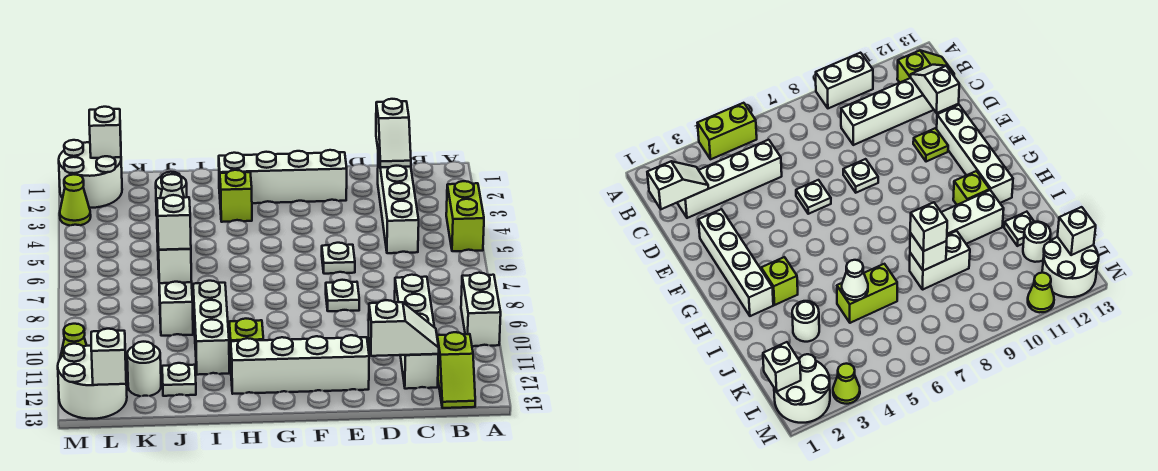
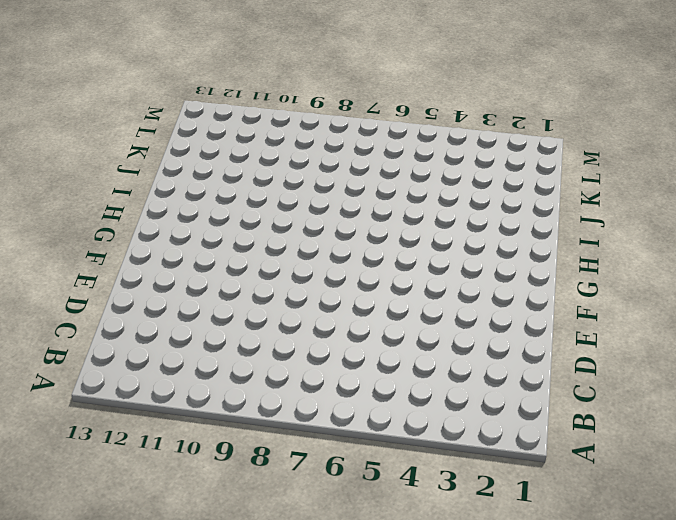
none -> lime brick A4:A5 level 1
none -> white brick A9:A10 level 1
none -> lime slope B12:B13 level 1 top 12

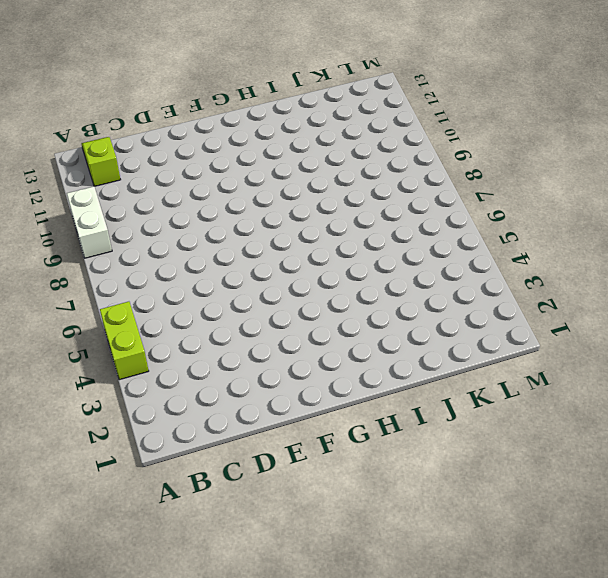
none -> white brick C2:C5 level 1
none -> white brick C9:C12 level 1
none -> white brick E2:H2 level 1

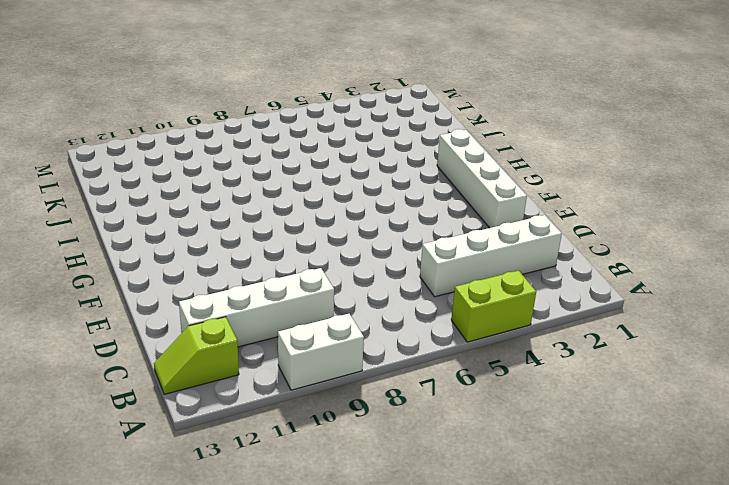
none -> white plate E6 level 1
none -> white plate E8 level 1
none -> lime plate E11 level 1

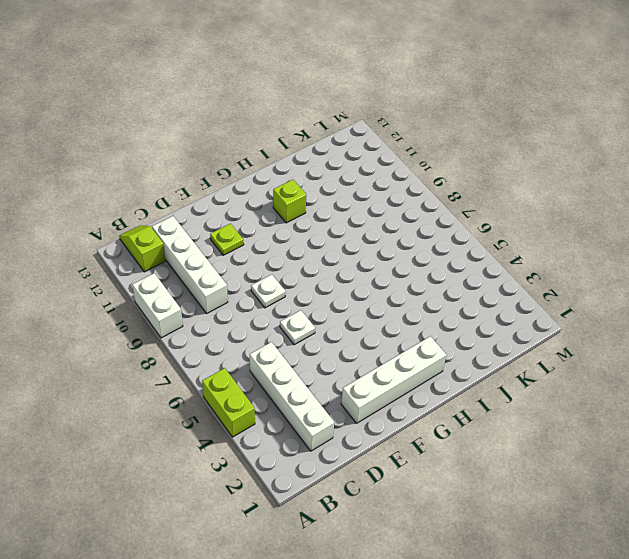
none -> white brick E12:H12 level 1
none -> lime brick H3 level 1
none -> white brick I9:I11 level 1

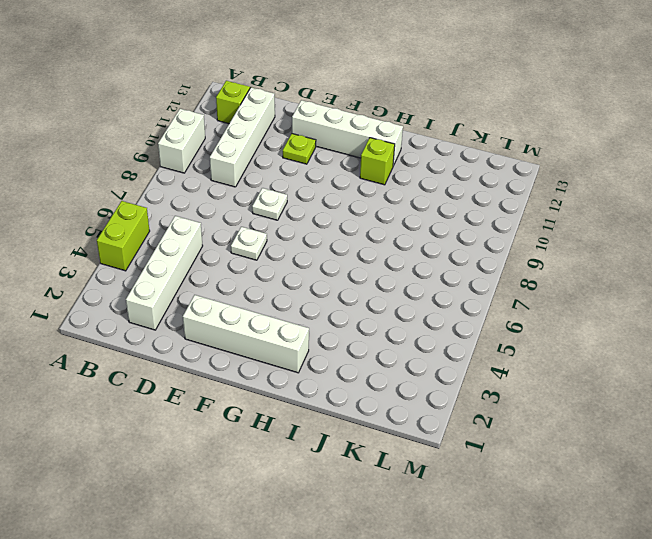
none -> lime brick H3 level 1
none -> white brick I9:I11 level 1
none -> white round brick J3 level 1

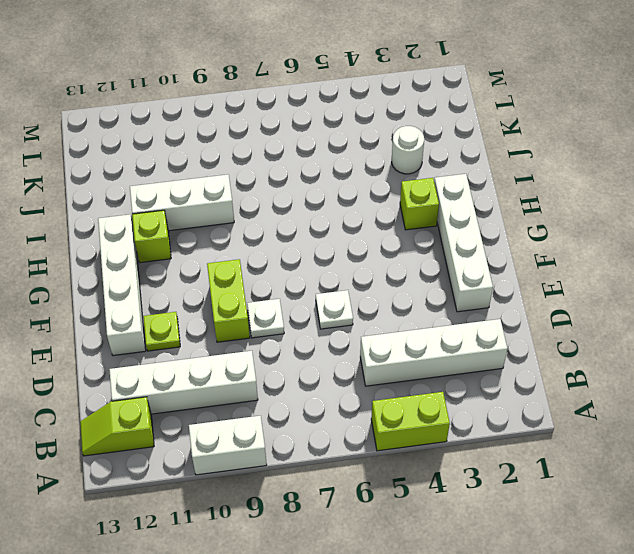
lime brick E9:F9 level 1 -> lime brick J5:J6 level 1
none -> white brick J8:J9 level 1
none -> white plate J12 level 1
none -> white round brick K12 level 1

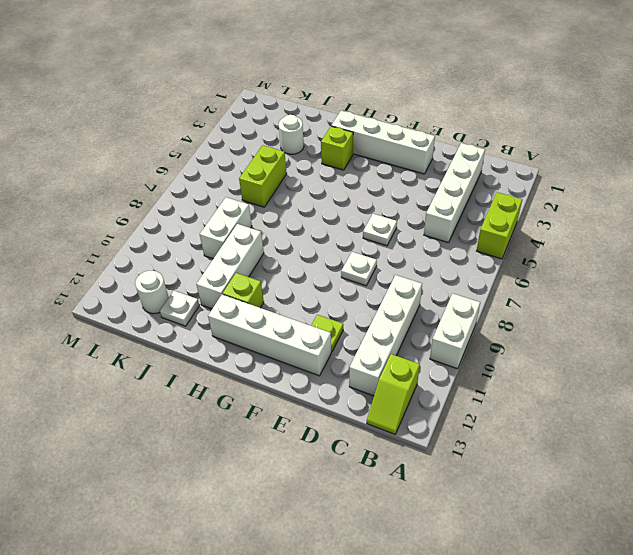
none -> white round brick L1:M2 level 1
none -> white round brick L12:M13 level 1
none -> lime cone M3 level 1

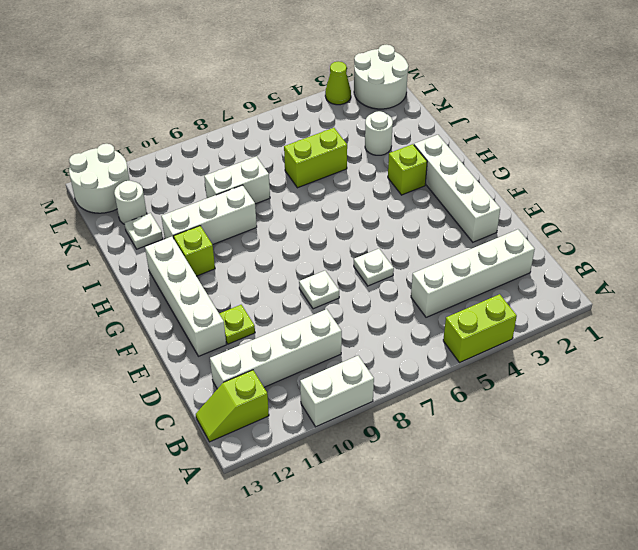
none -> lime cone M11 level 1
none -> white slope C1:C2 level 2 top 1
none -> white slope C12:D12 level 2 top D

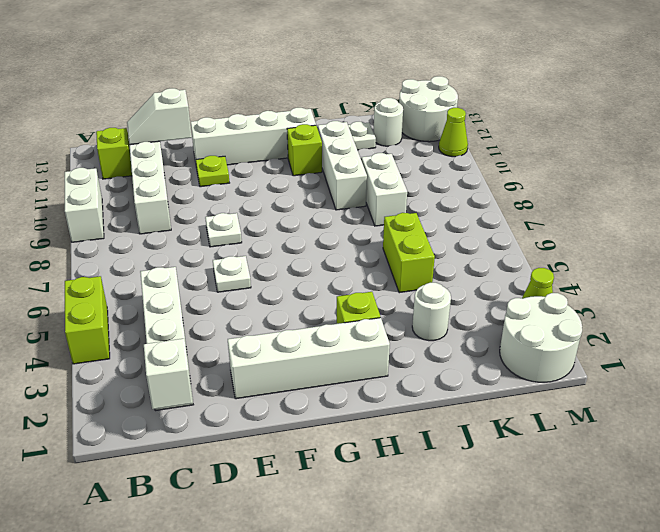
none -> white cone J5 level 2
none -> white brick J8 level 2
none -> white brick L1 level 2

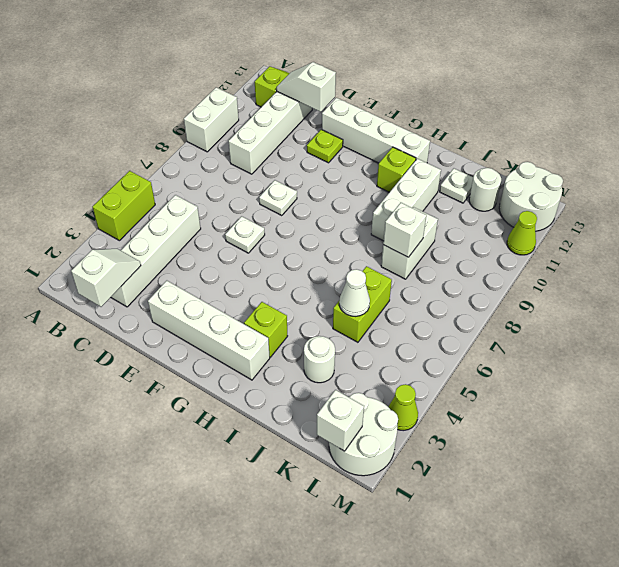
none -> white brick L13 level 2
none -> white brick J8 level 3

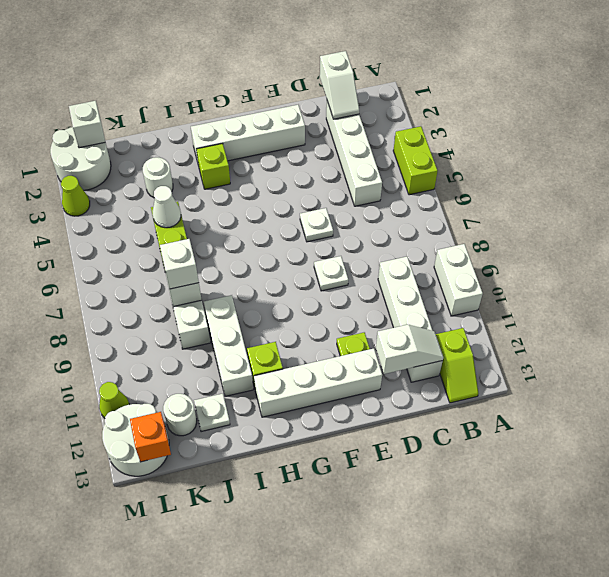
orange brick L13 level 2 -> white brick L13 level 2

